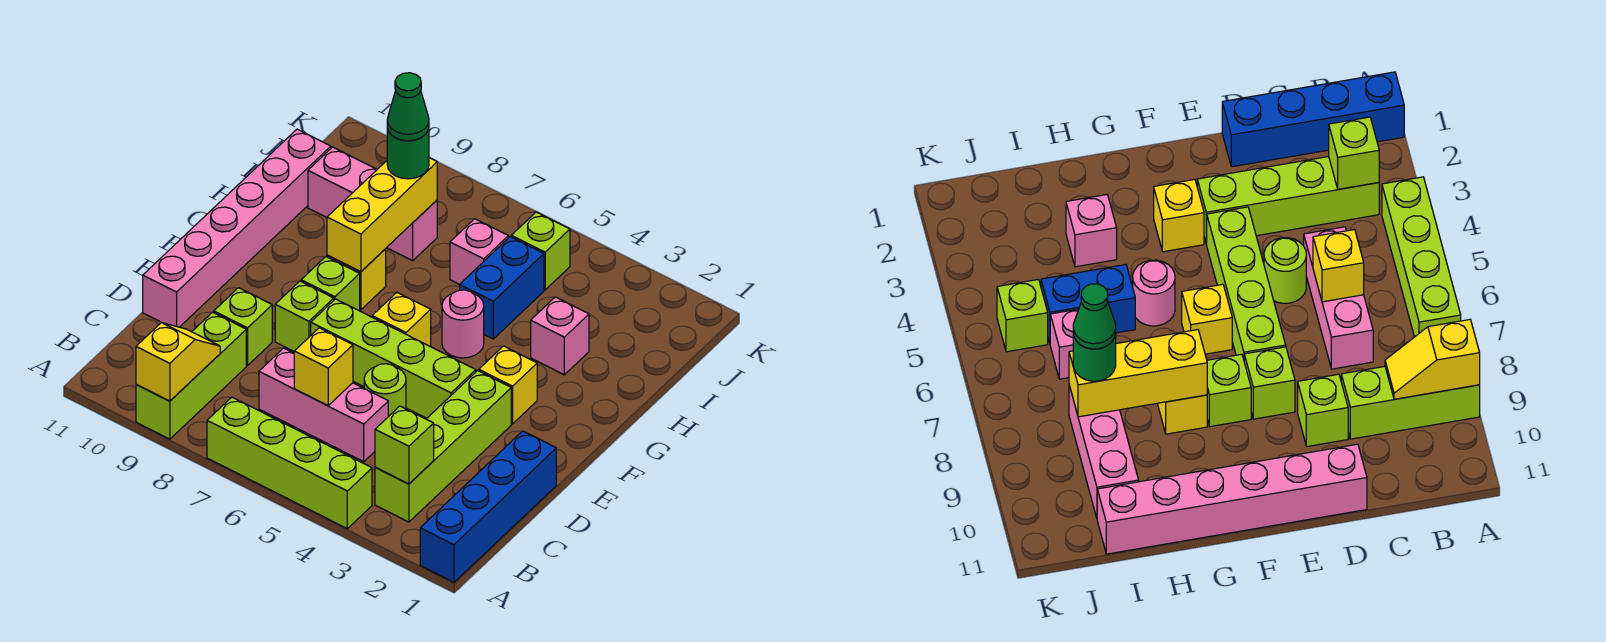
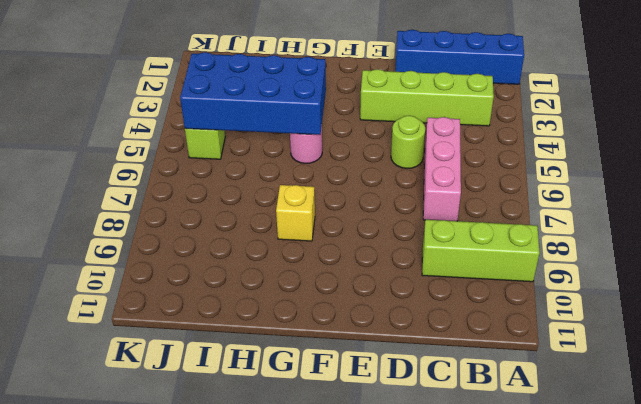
blue brick G4:J5 level 2 -> none
none -> lime brick A4:A7 level 1
none -> lime brick D9 level 1
none -> pink brick D11:I11 level 1

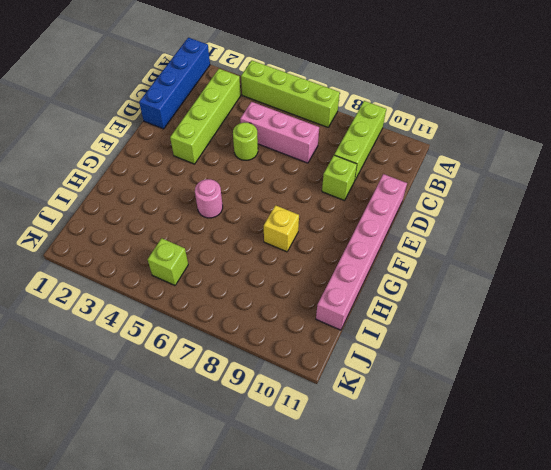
none -> lime brick E4:E7 level 1
none -> lime brick E8 level 1
none -> yellow brick F3 level 1

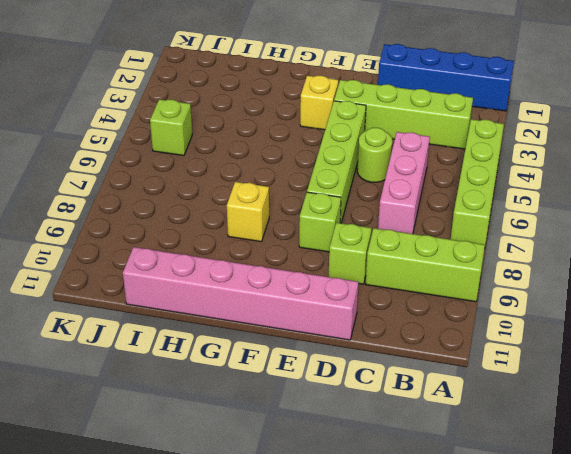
none -> yellow brick F6 level 1
none -> lime brick F8 level 1
none -> pink round brick G5 level 1

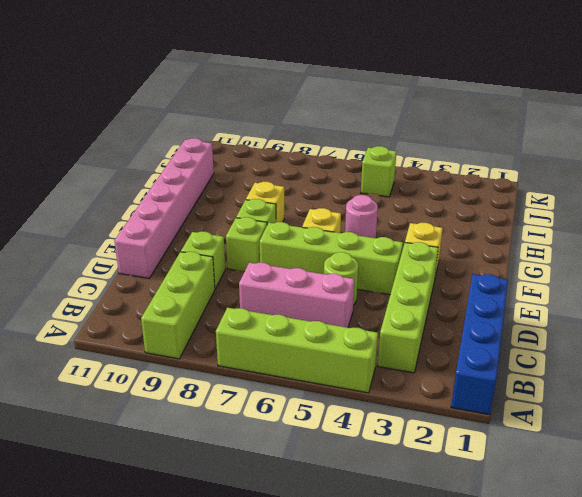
none -> pink brick H3 level 1
none -> blue brick H5:I5 level 1
none -> pink brick I6 level 1

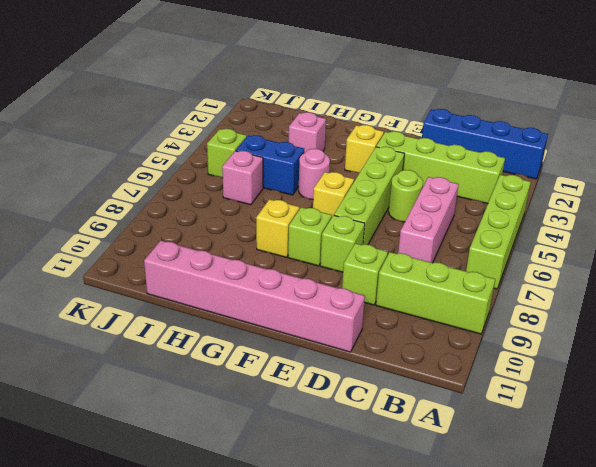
none -> pink brick I8:I10 level 1
none -> yellow slope A9:B9 level 2 top A
none -> lime brick B3 level 2

